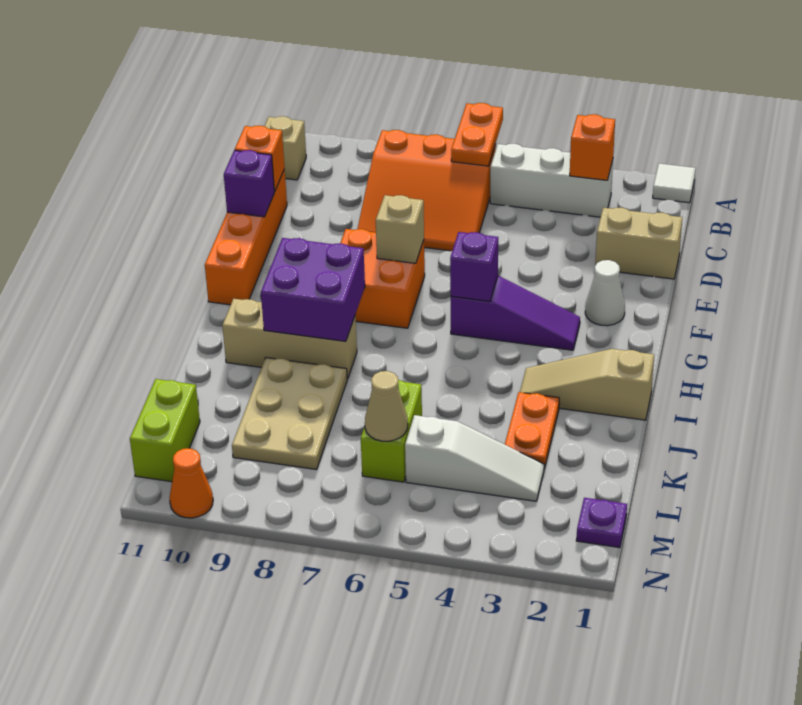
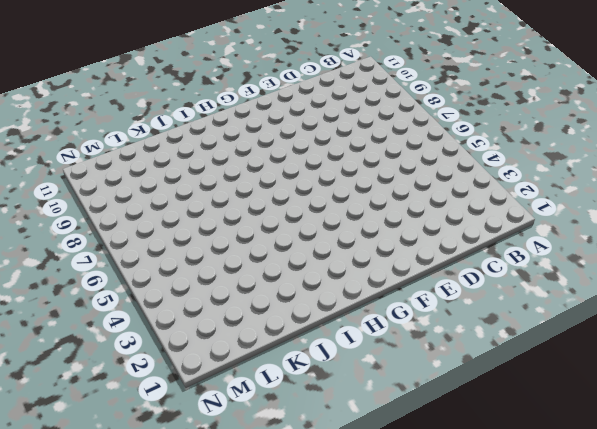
none -> white tile A1 level 1
none -> white brick B3:B5 level 1
none -> orange slope B6:D8 level 1 top B

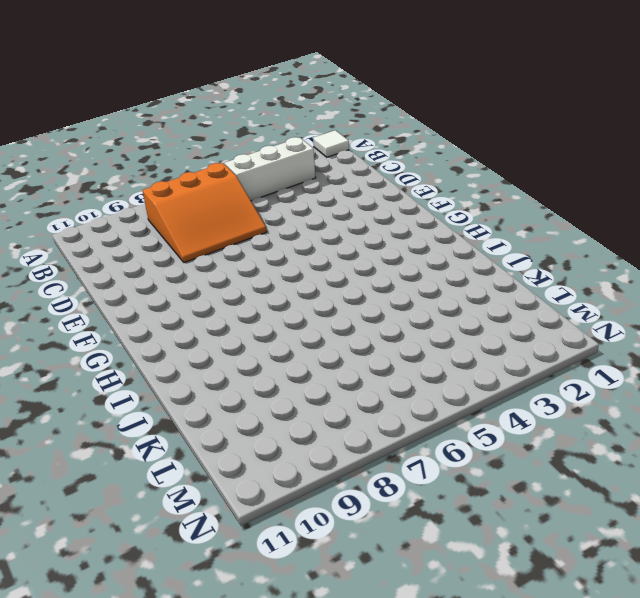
none -> tan brick B11 level 1
none -> tan brick D1:D2 level 1
none -> orange brick D11:G11 level 1

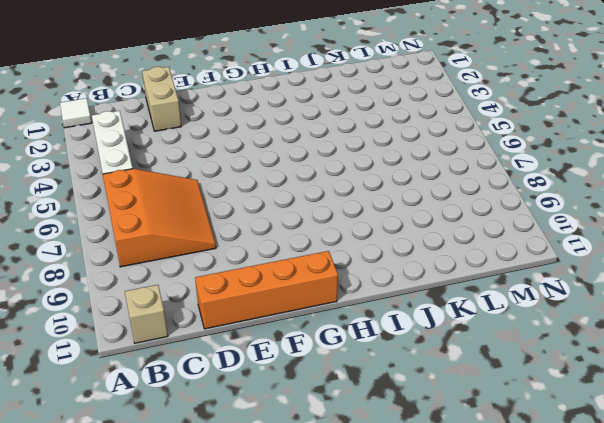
none -> white cone F2 level 1
none -> orange brick F7:G8 level 1
none -> purple slope G3:G5 level 1 top 5

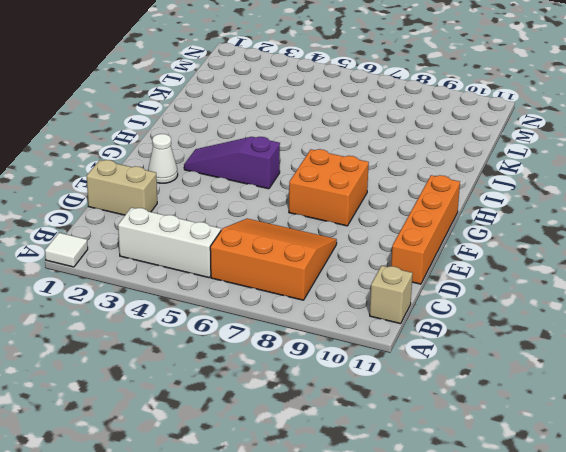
none -> tan slope I1:I3 level 1 top 1
none -> tan brick I8:I10 level 1
none -> orange plate J3:K3 level 1

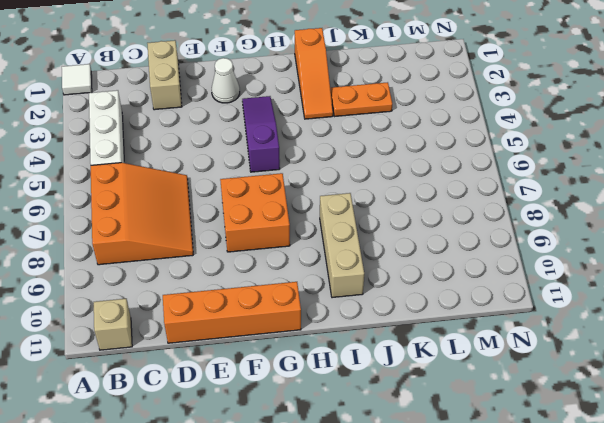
orange slope I1:I3 level 1 top 1 -> tan slope I1:I3 level 1 top 1
none -> tan plate J8:L9 level 1
none -> lime brick K6:L6 level 1
none -> white slope L3:L5 level 1 top 5

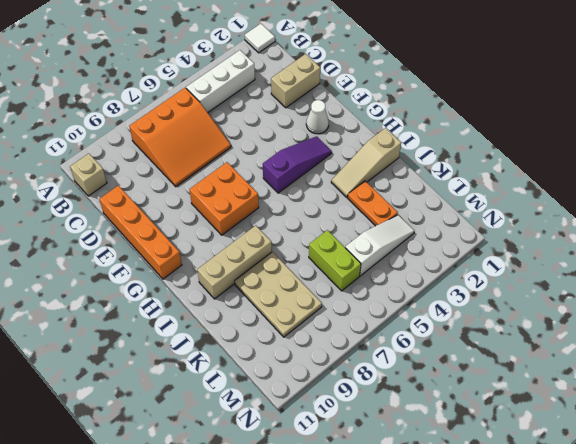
none -> lime brick L11:M11 level 1
none -> purple plate M1 level 1
none -> orange cone N10 level 1

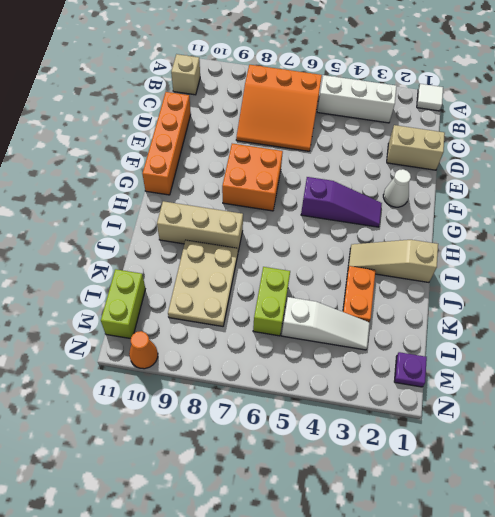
none -> orange plate A6:B6 level 2
none -> orange brick B3 level 2
none -> orange brick D11 level 2

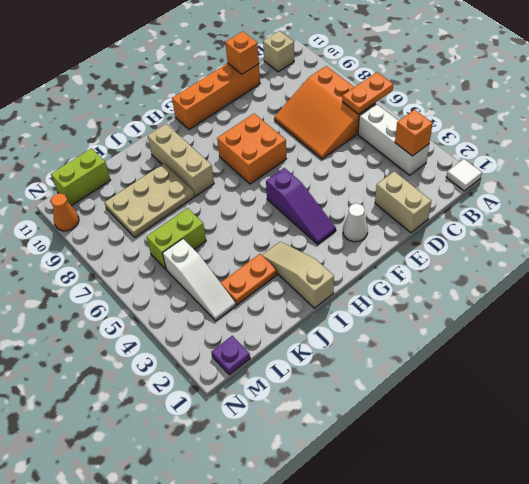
none -> purple brick E11 level 2
none -> tan brick F7 level 2
none -> purple brick G5 level 2

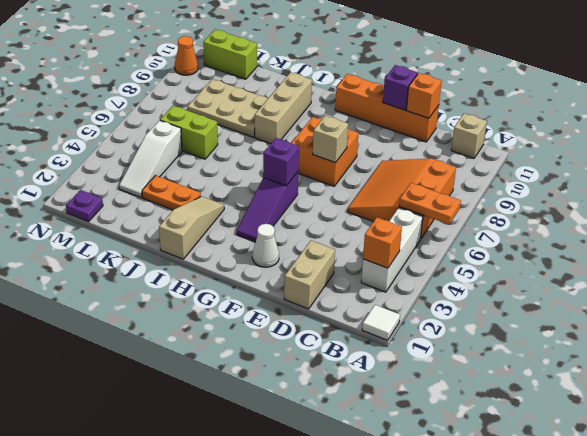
none -> purple brick H8:I9 level 2
none -> tan cone L6 level 2

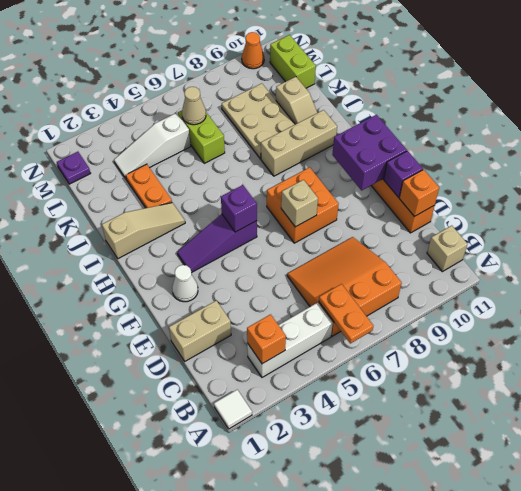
purple brick F10:G11 level 2 -> purple brick H8:I9 level 2
tan slope J10:K10 level 1 top K -> none

